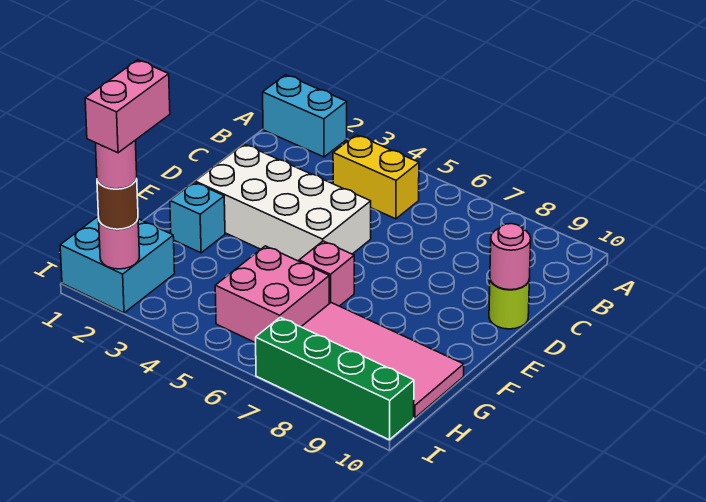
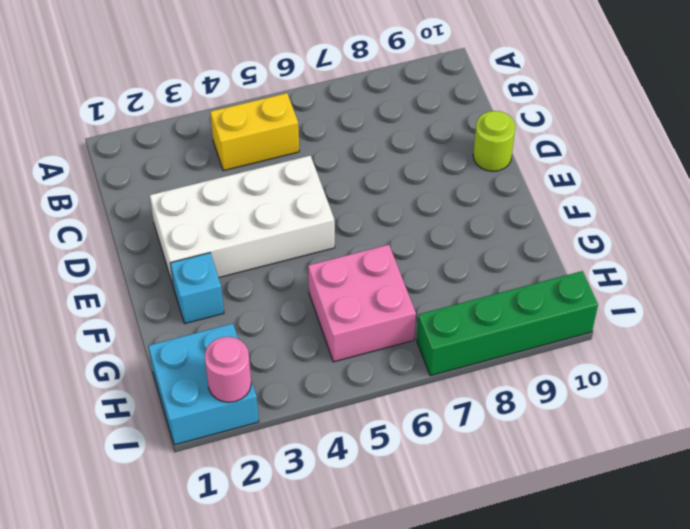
none -> cyan brick A1:A2 level 1
none -> pink brick F6 level 1
none -> pink tile G7:H10 level 1

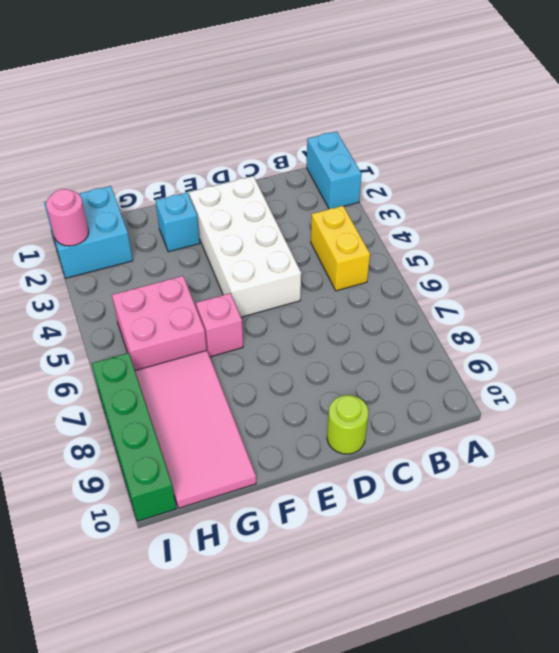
none -> pink round brick D10 level 2
none -> brown round brick I2 level 3
none -> pink round brick I2 level 4

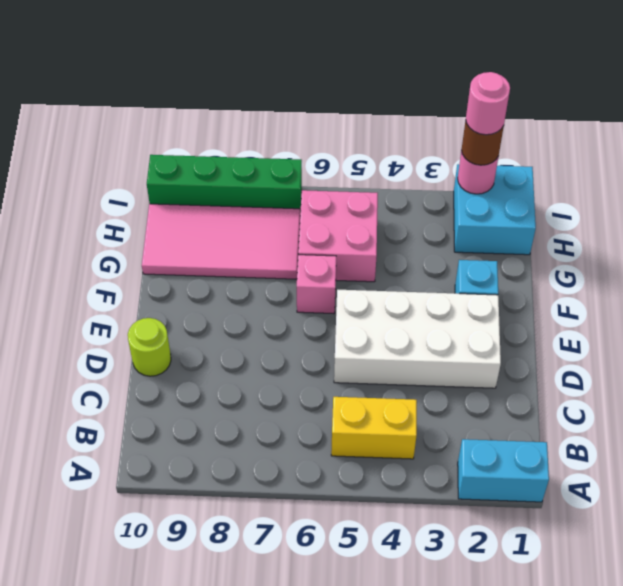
none -> pink round brick D10 level 2
none -> pink brick H2:I2 level 5

